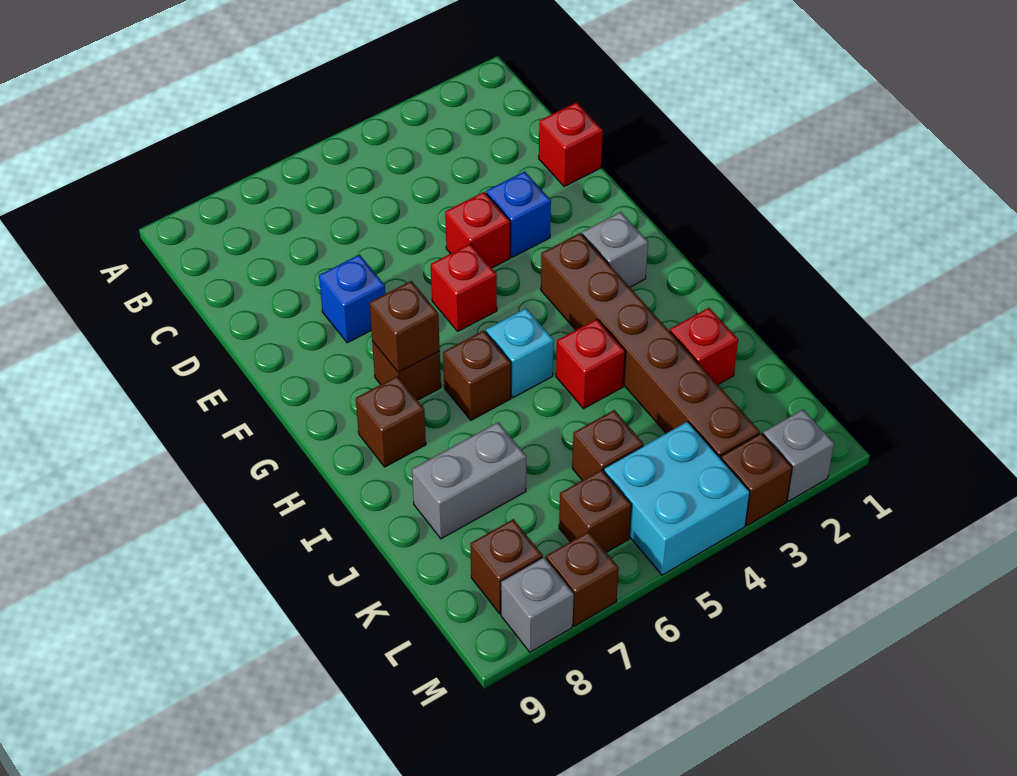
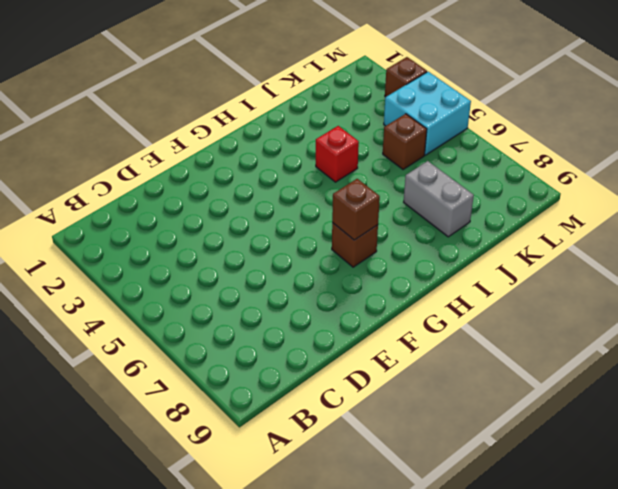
none -> red brick D1 level 1
none -> blue brick E3 level 1
none -> red brick E4 level 1

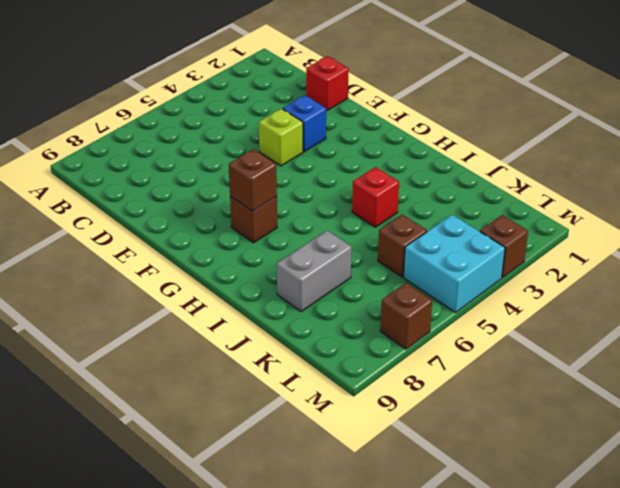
lime brick E4 level 1 -> red brick E4 level 1
none -> blue brick E7 level 1
none -> red brick F5 level 1
none -> grey brick G2 level 1

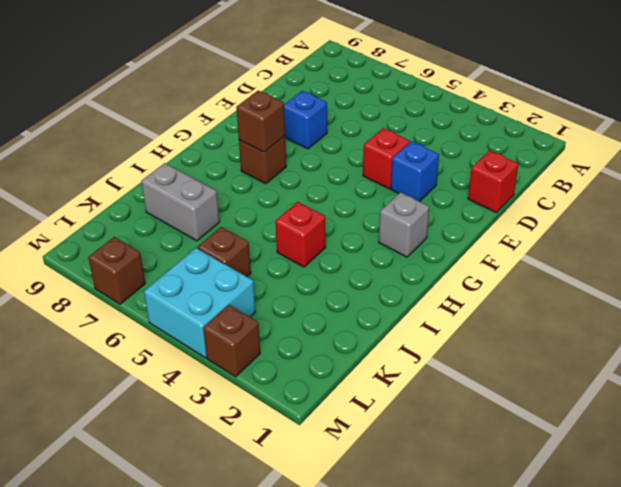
none -> red brick F5 level 1
none -> brown brick G3:L3 level 1
none -> cyan brick H5 level 1

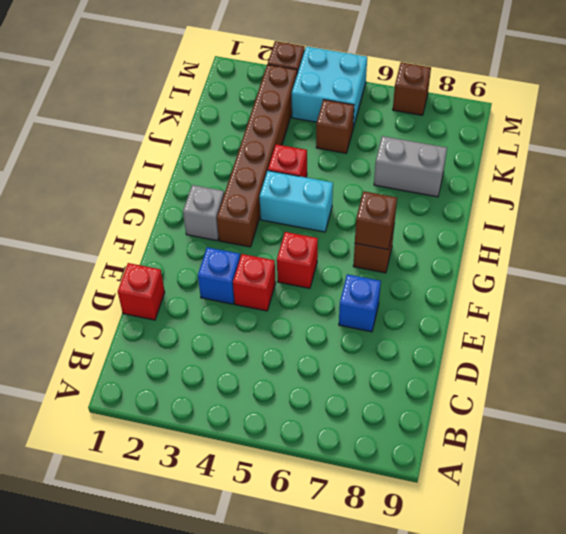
cyan brick H4:H5 level 1 -> cyan brick H5 level 1
none -> brown brick H6 level 1
none -> brown brick H8 level 1
none -> red brick J2 level 1

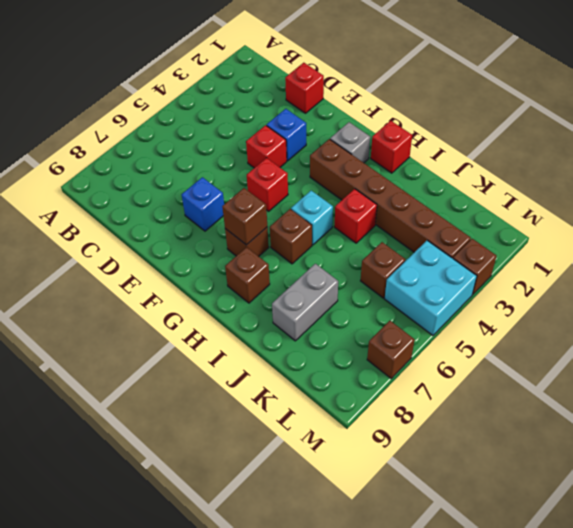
red brick H1 level 1 -> red brick J2 level 1
none -> brown brick L6 level 1
none -> brown brick L8 level 1
none -> grey brick M2 level 1

